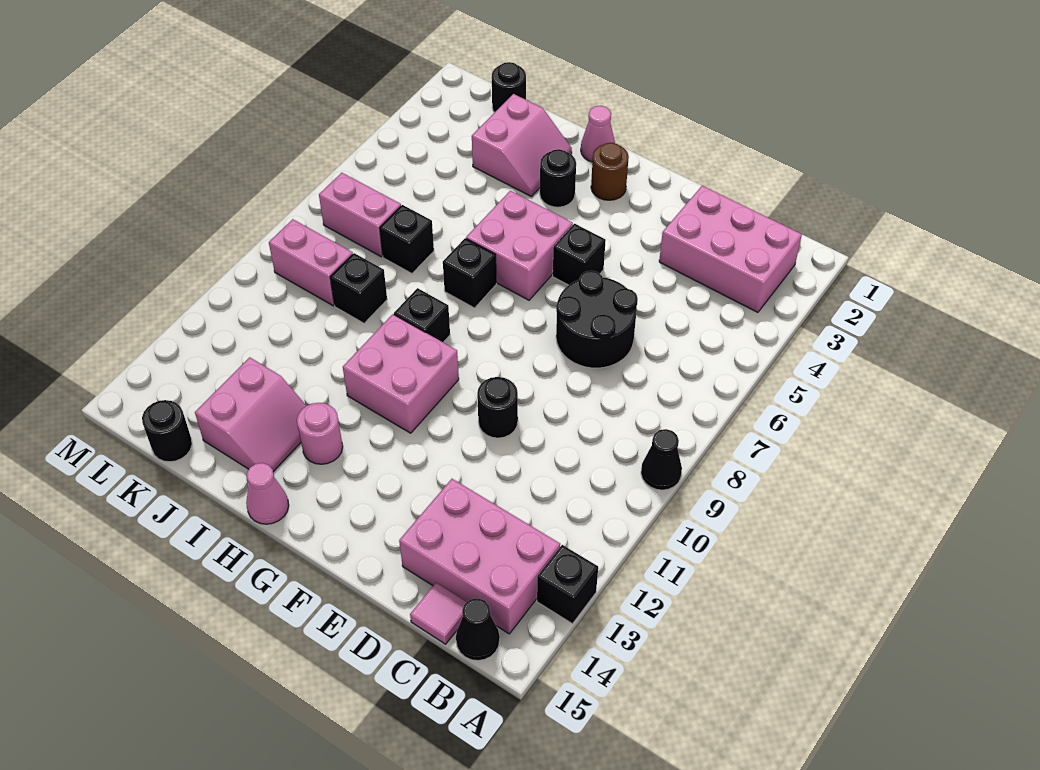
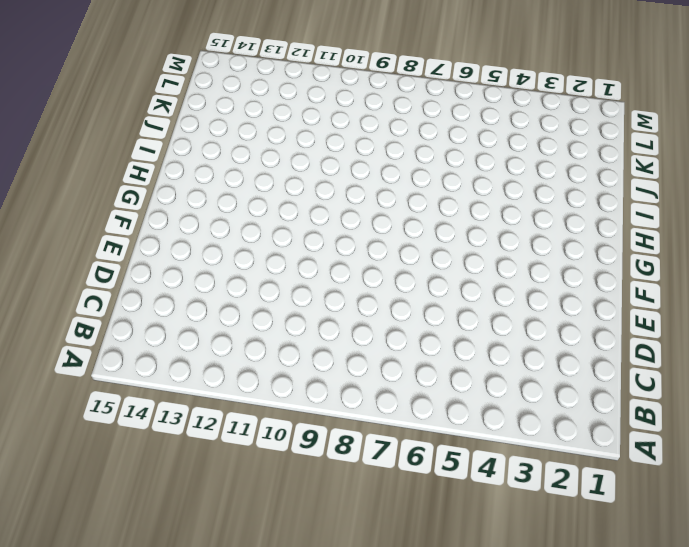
none -> black cone A9 level 1
none -> black brick A13 level 1
none -> pink brick B2:D3 level 1

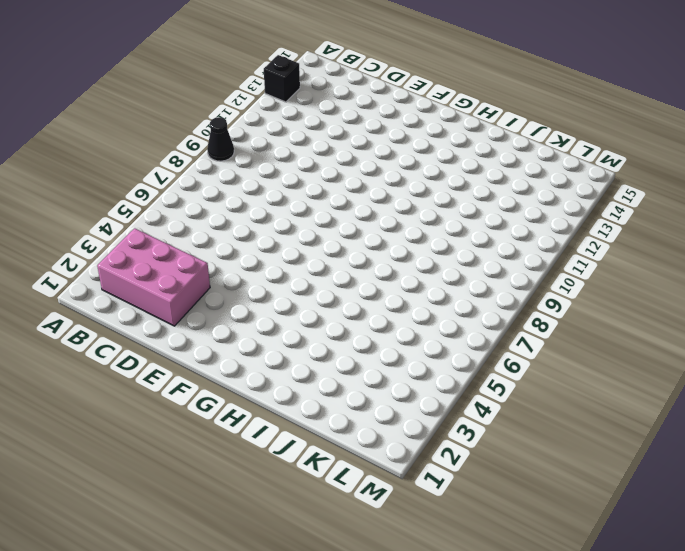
none -> pink brick B13:D14 level 1
none -> black cone B15 level 1
none -> pink tile C15 level 1

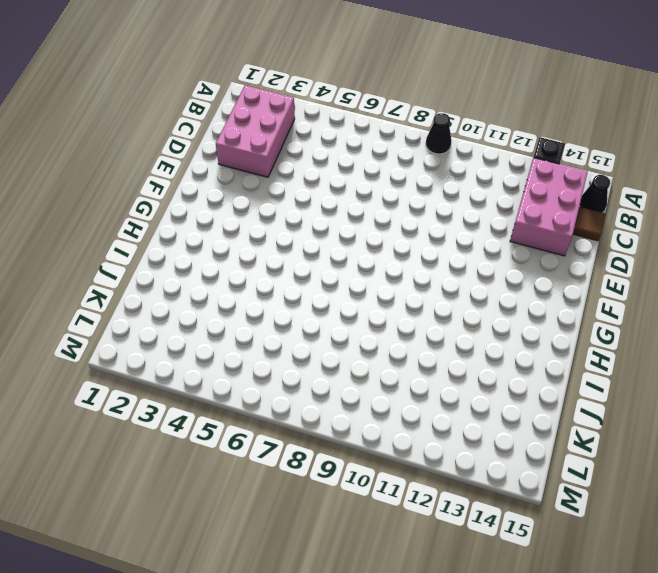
brown tile C15 level 1 -> pink tile C15 level 1
none -> black round brick D6:E7 level 1
none -> black round brick E10 level 1
none -> black brick F5 level 1

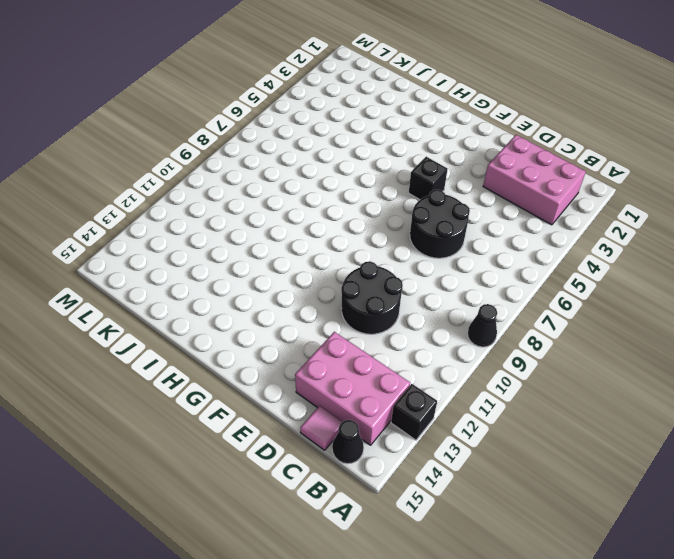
black round brick D10:E11 level 1 -> black round brick E10 level 1
none -> brown round brick G2 level 1
none -> pink brick G5:H6 level 1
none -> pink brick G10:H11 level 1

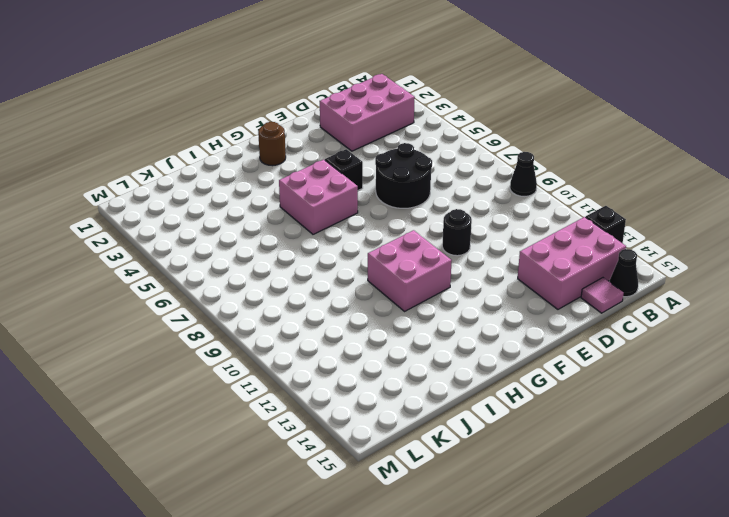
none -> pink cone H1 level 1
none -> black round brick H3 level 1
none -> black brick H7 level 1

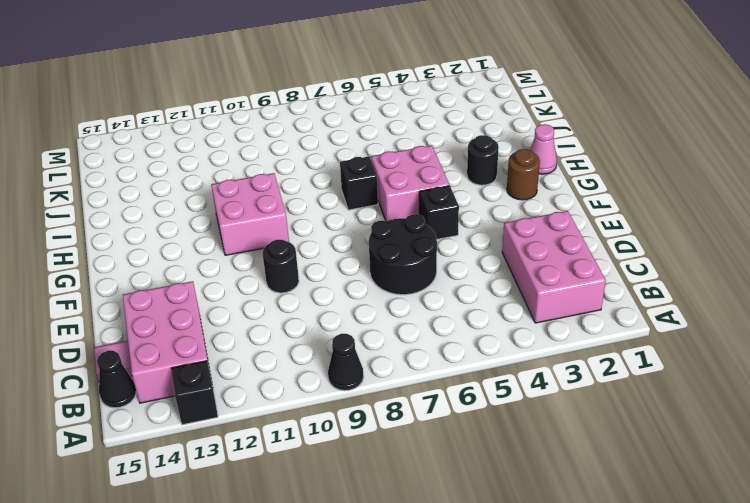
none -> black brick H9 level 1
none -> pink round brick H13 level 1
none -> pink cone H15 level 1

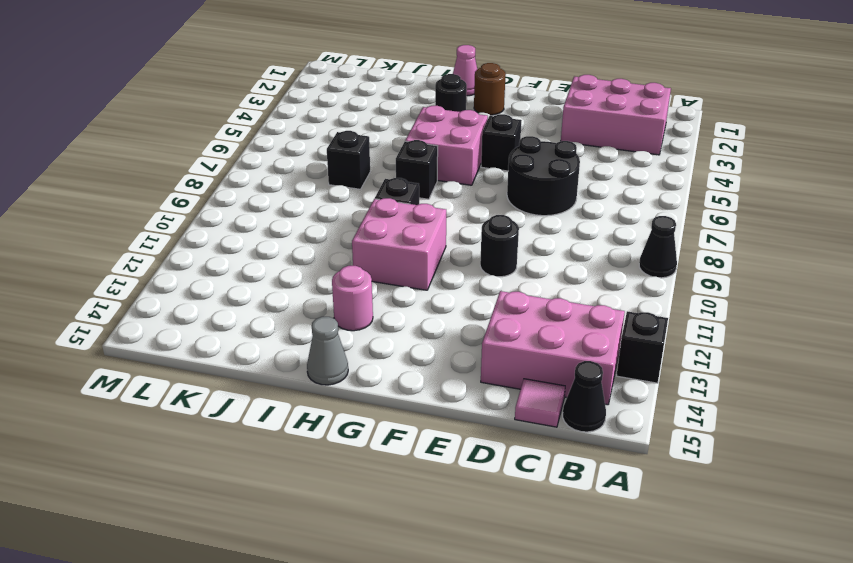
grey cone H15 level 1 -> pink cone H15 level 1
none -> pink slope I2:J3 level 1 top J
none -> pink slope I13:J14 level 1 top J
none -> black brick J9 level 1

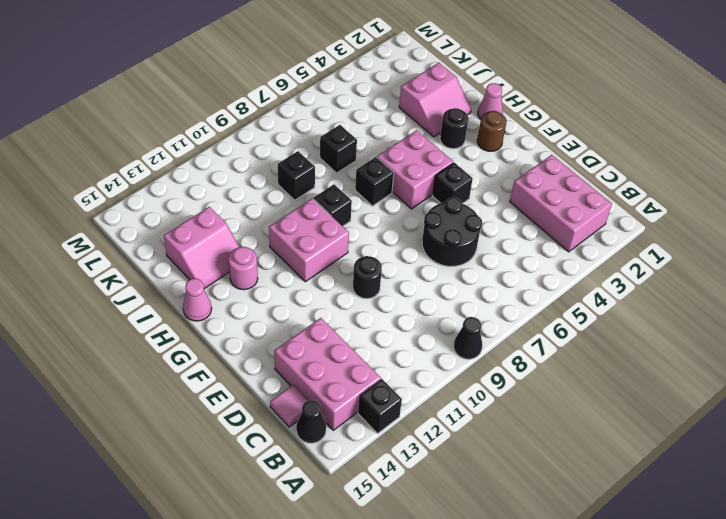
none -> black round brick K1 level 1
none -> pink brick K7:L7 level 1
none -> pink brick K9:L9 level 1

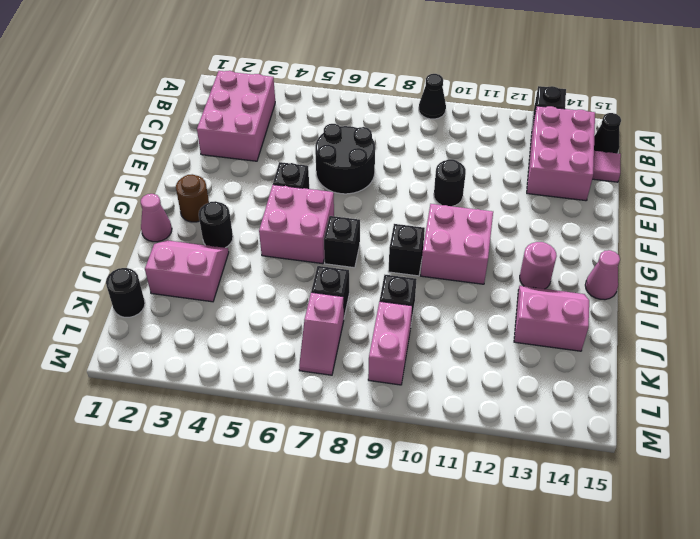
pink slope K7:L7 level 1 top K -> pink brick K7:L7 level 1
none -> black round brick K15 level 1

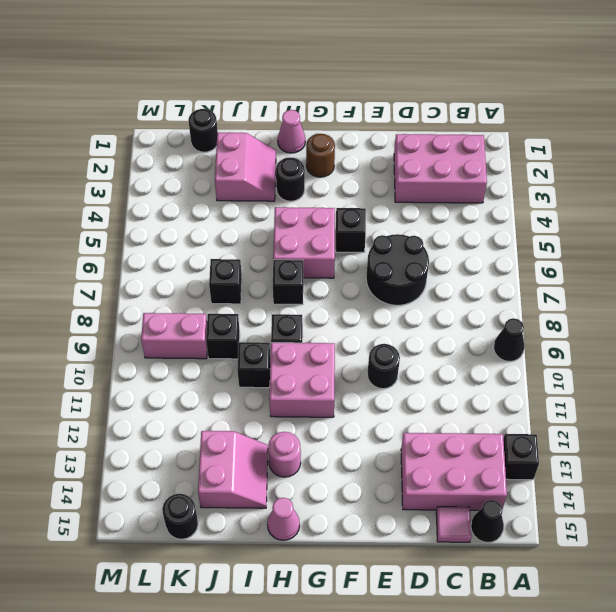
black brick I10 level 1 -> none
none -> pink brick K7:L7 level 1

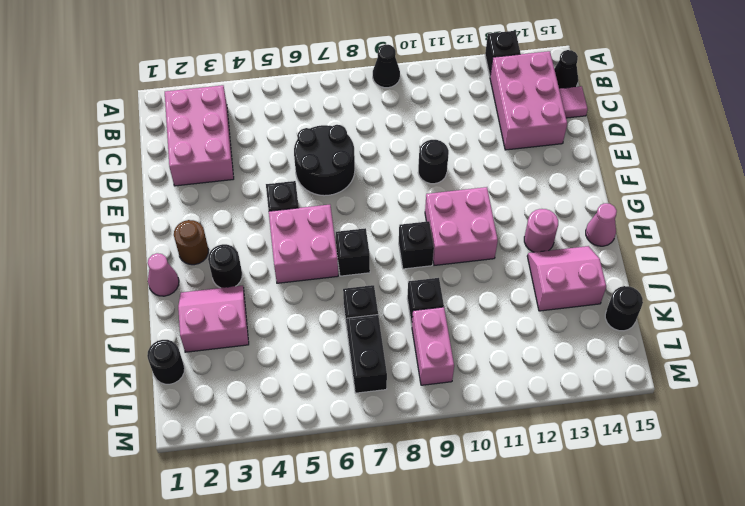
black brick K7:L7 level 1 -> pink brick K7:L7 level 1

